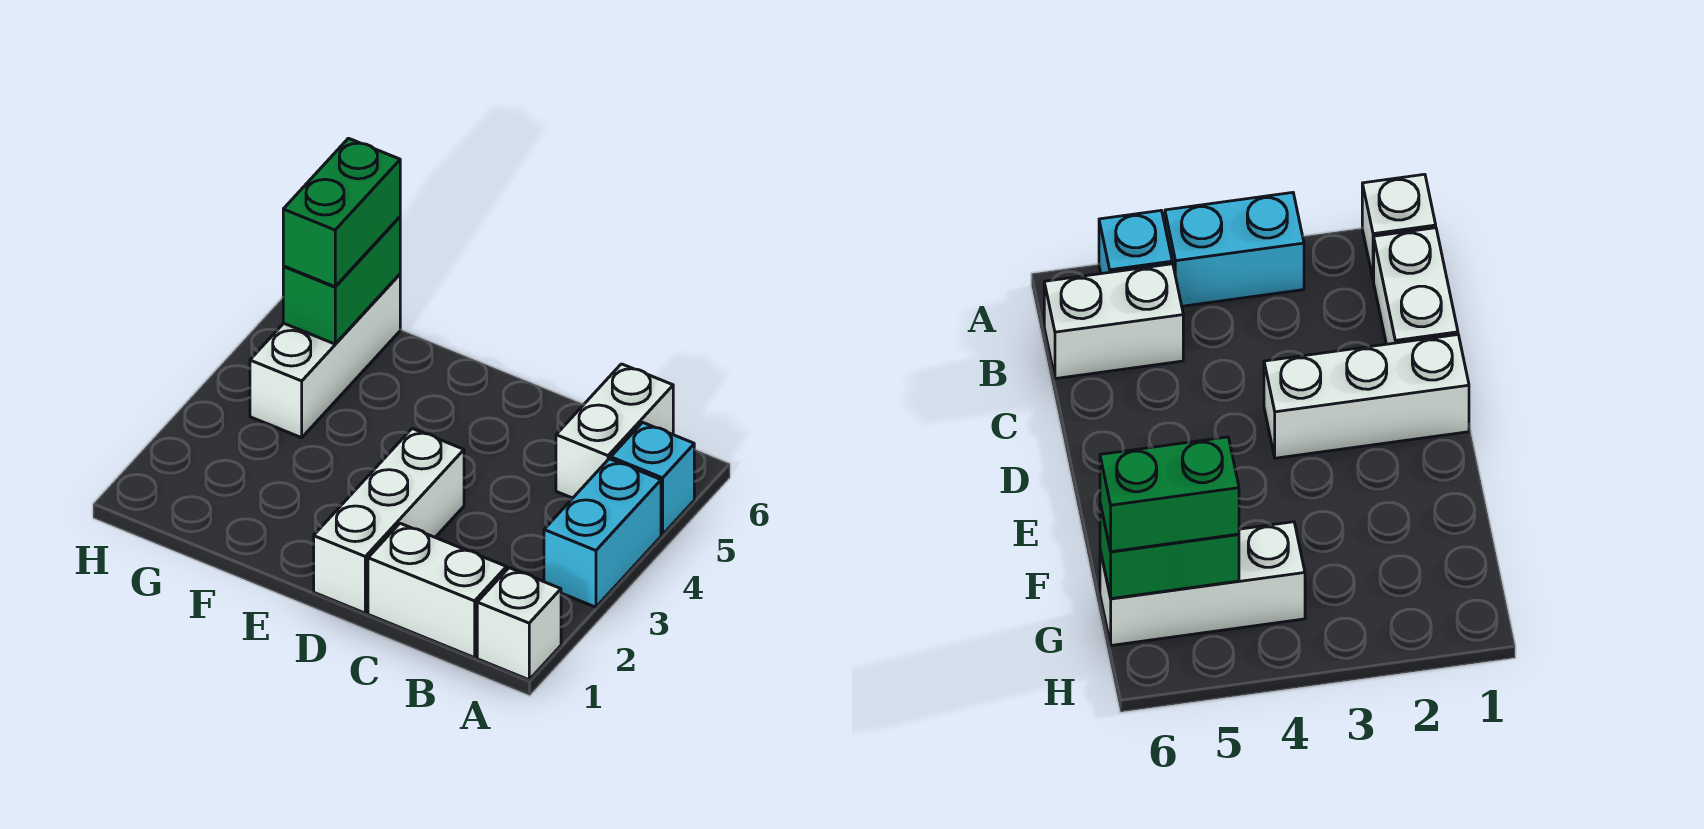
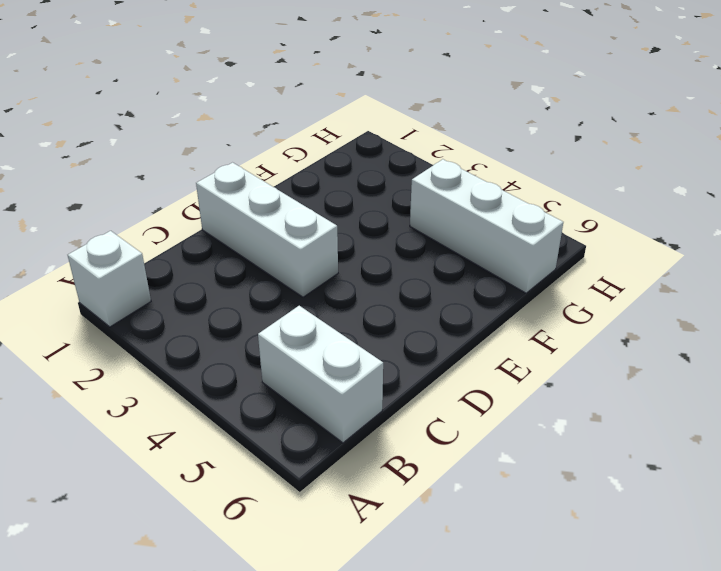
none -> cyan brick A3:A4 level 1
none -> cyan brick A5 level 1

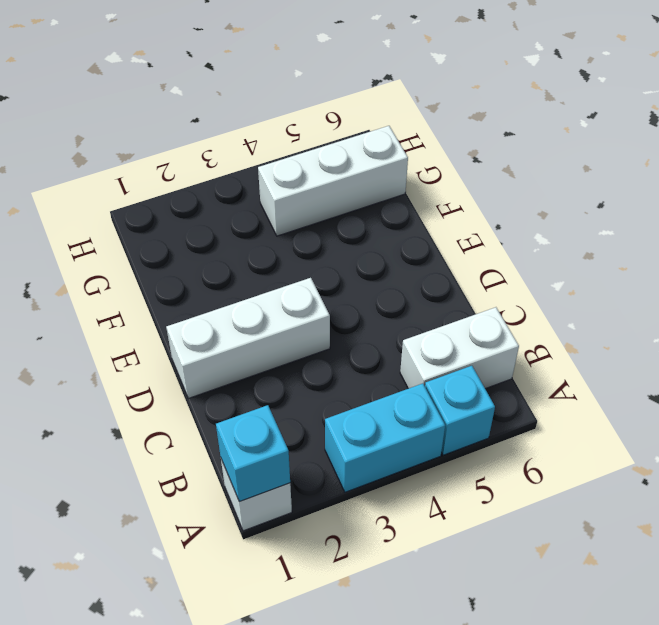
cyan brick A1 level 2 -> none
none -> white brick B1:C1 level 1
none -> green brick G5:G6 level 2

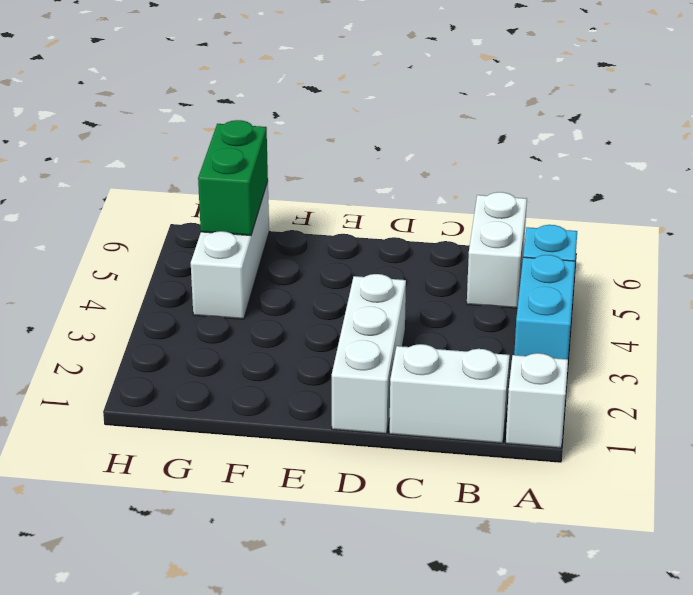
none -> green brick G5:G6 level 3

